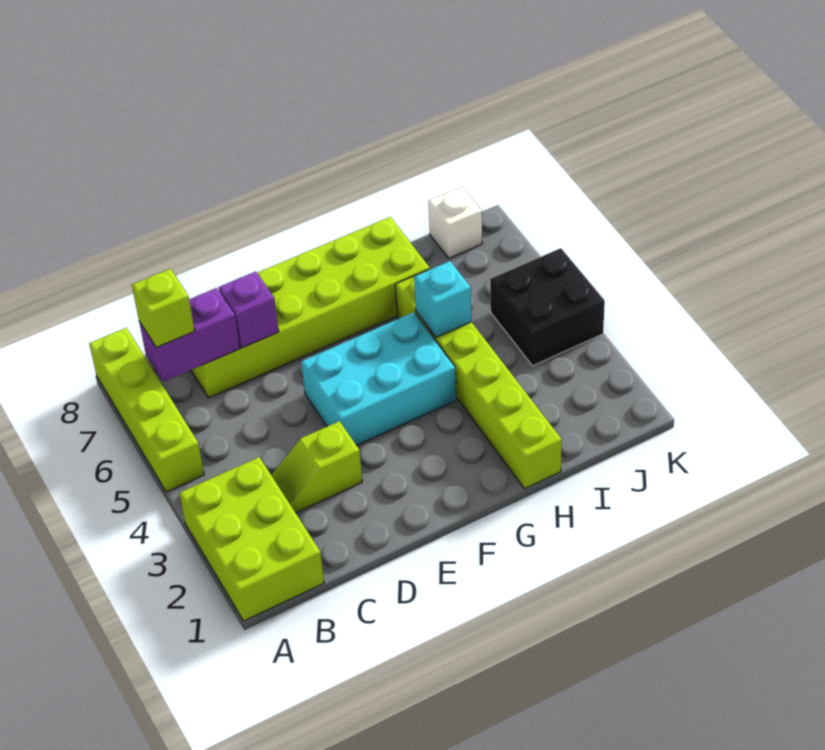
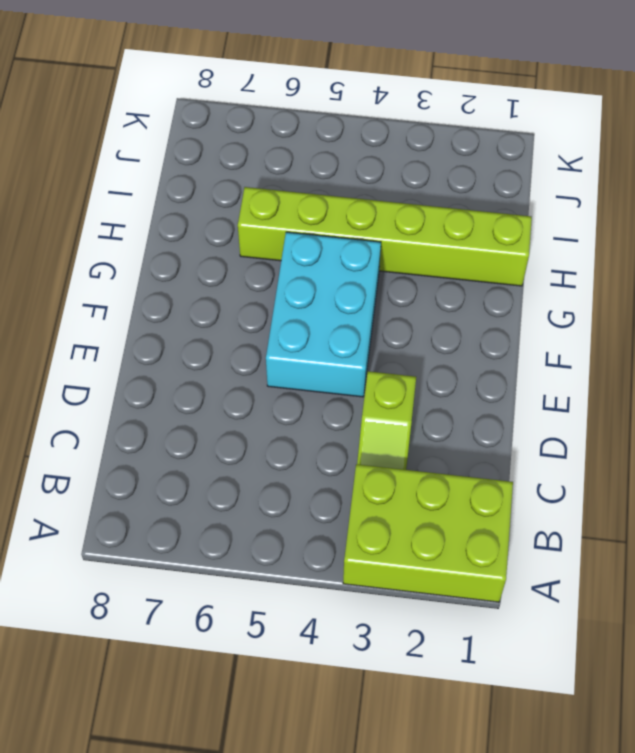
none -> lime brick A5:A8 level 1
none -> lime brick C7:H8 level 1
none -> black brick J4:K5 level 1

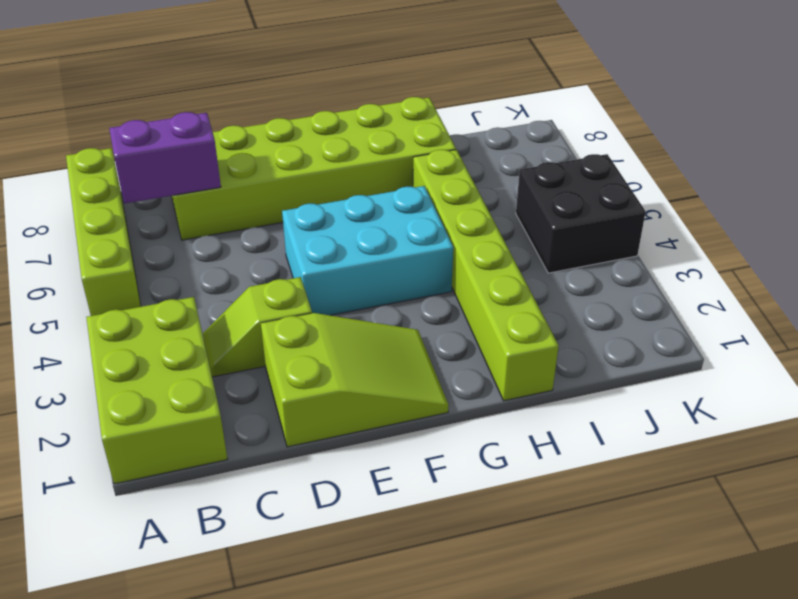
lime slope D1:F2 level 1 top D -> none
none -> white brick J8 level 1
none -> purple brick D7 level 2
none -> cyan brick H5 level 2

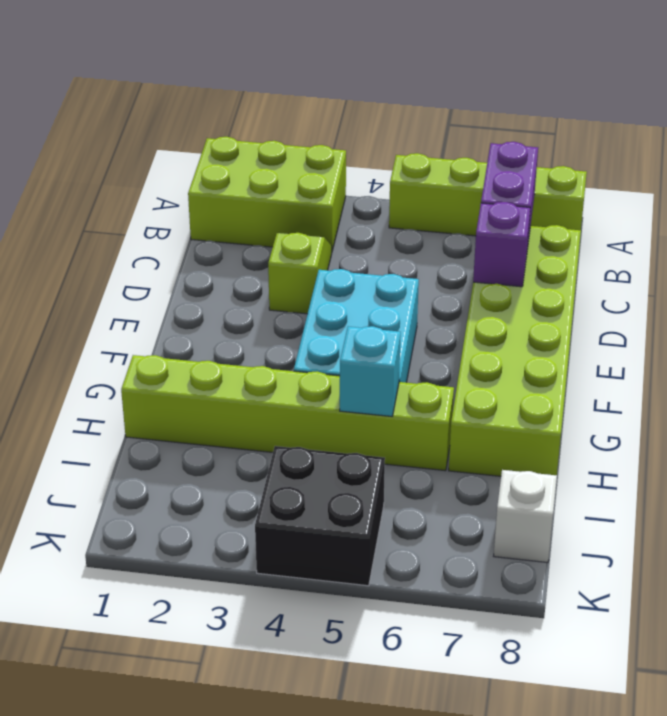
none -> lime brick B7 level 3

